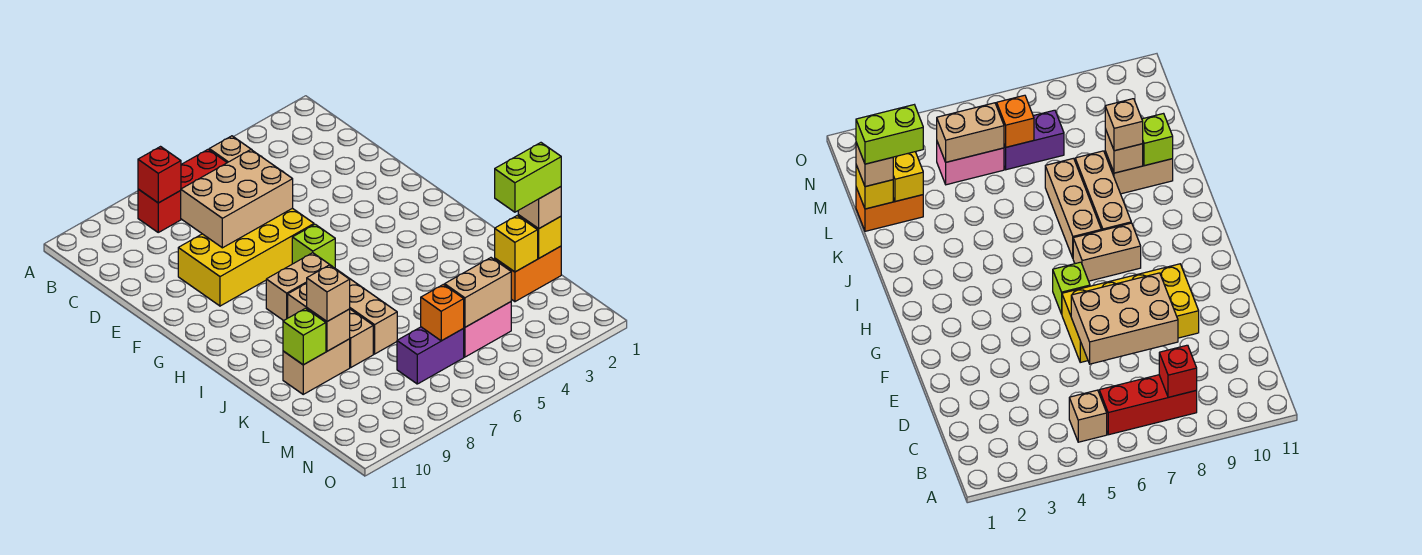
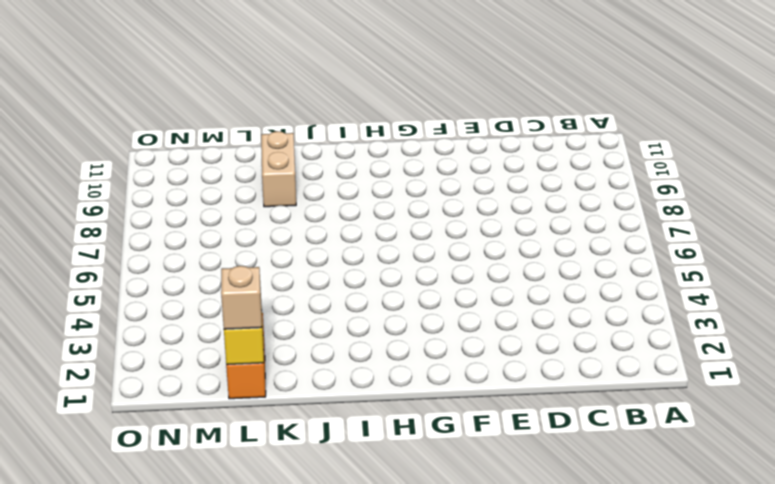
none -> tan brick B5 level 1
none -> red brick B6:B8 level 1
none -> yellow brick E6:F9 level 1

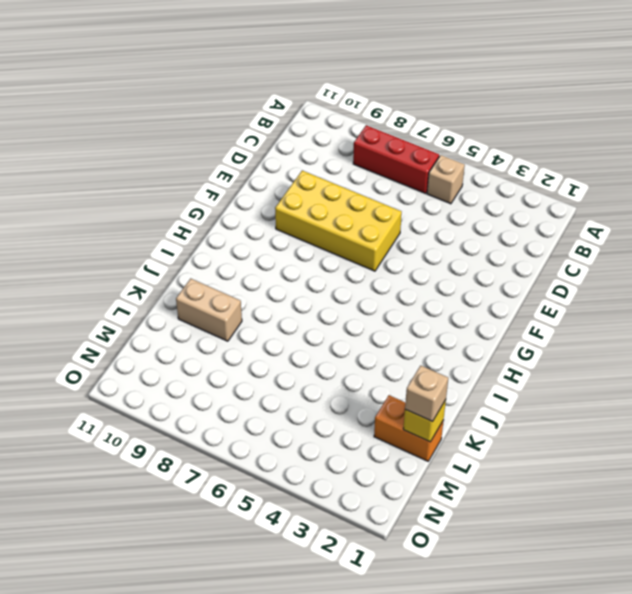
none -> lime brick G6 level 1
none -> tan brick H7:H8 level 1
none -> tan brick I7:K7 level 1

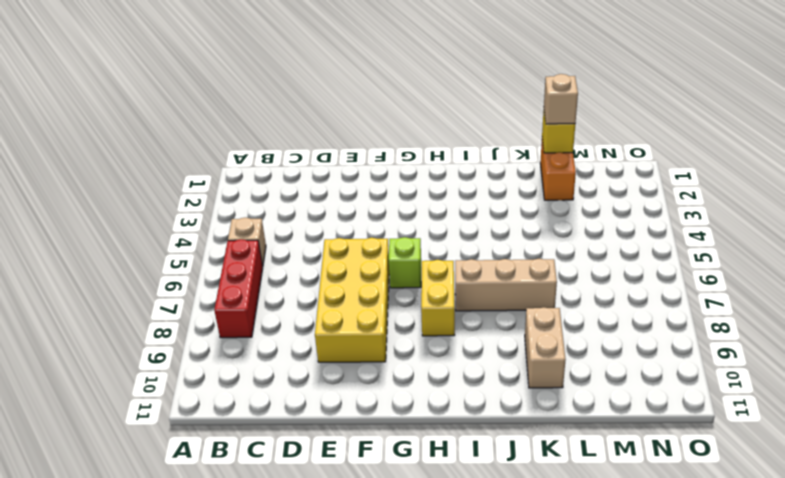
yellow brick H7:H8 level 1 -> tan brick H7:H8 level 1
none -> tan brick I8:K8 level 1
none -> pink brick M4:M5 level 1
none -> purple brick M6:M7 level 1

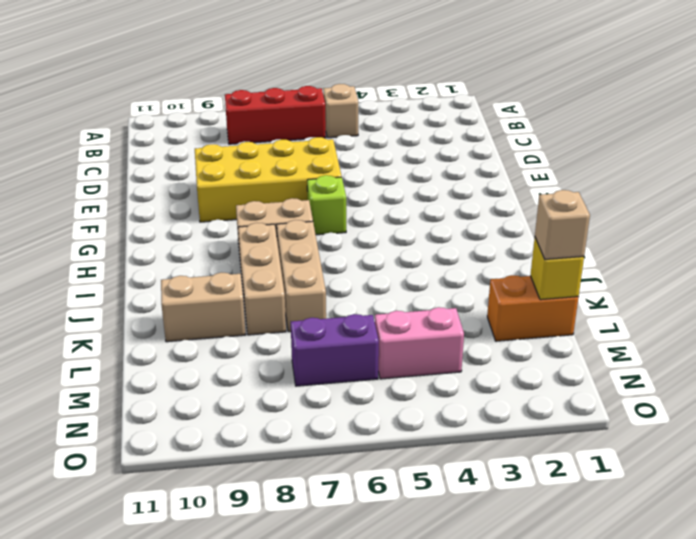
none -> red brick B8 level 2
none -> tan brick D6:E8 level 2
none -> tan brick K9 level 2

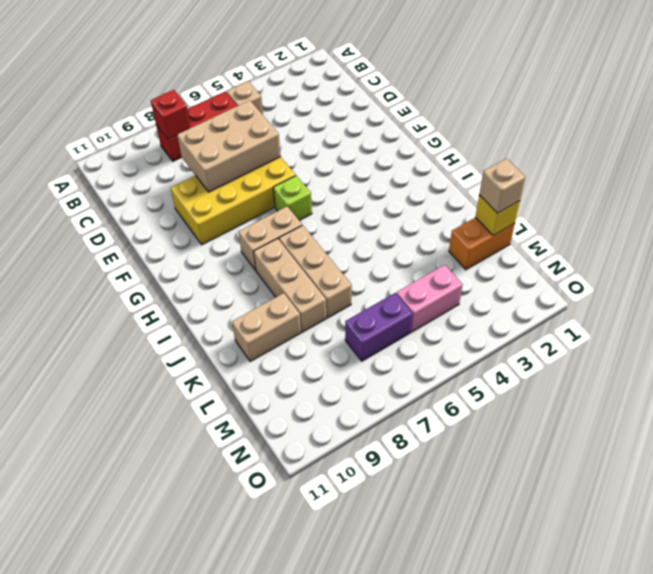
none -> tan brick K9 level 2
none -> lime brick K10 level 2
none -> yellow brick L2 level 2

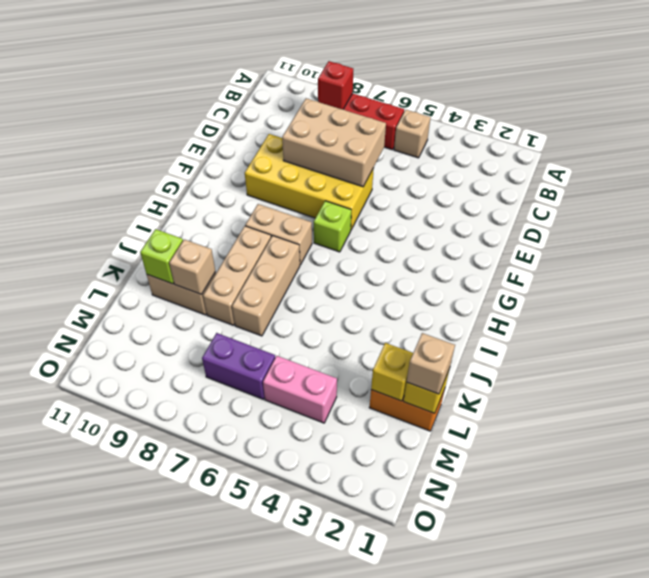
none -> tan brick M4:M5 level 2
none -> orange brick M6 level 2
none -> tan brick K9 level 3

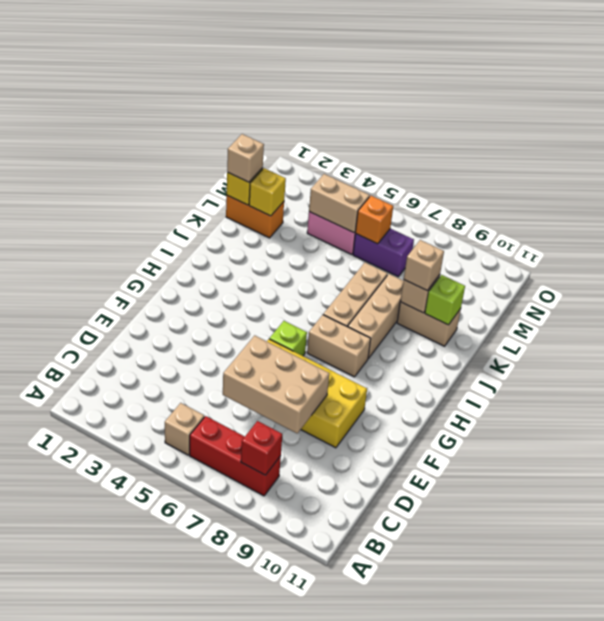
none -> lime brick L1:L2 level 4

